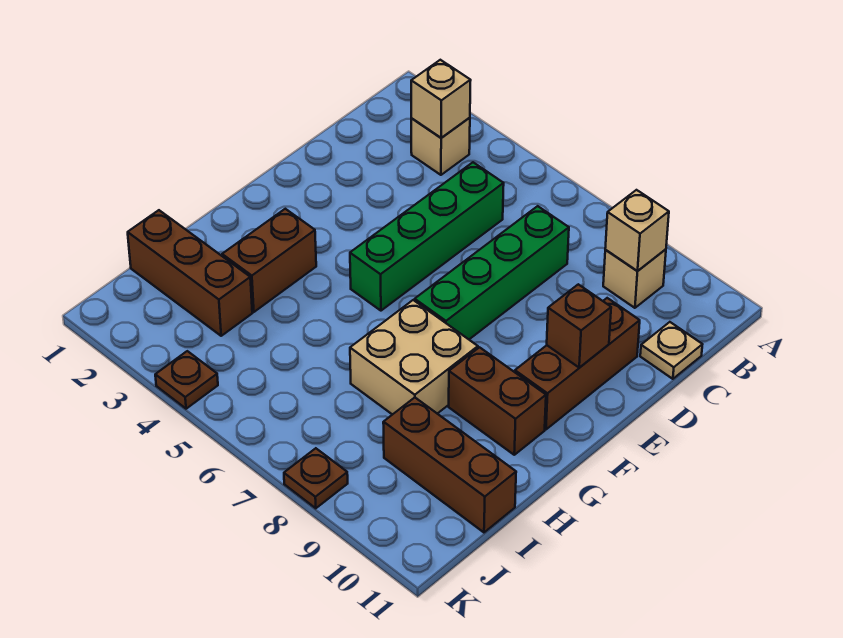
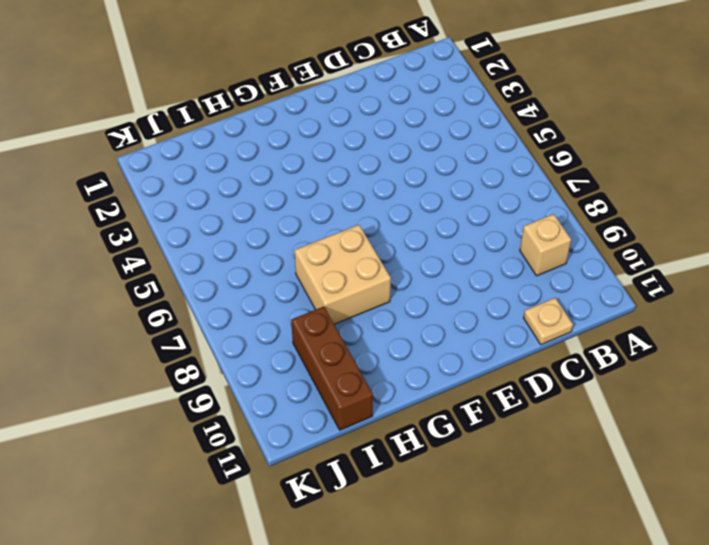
none -> tan brick B3 level 1
none -> green brick C5:F5 level 1
none -> green brick C7:F7 level 1

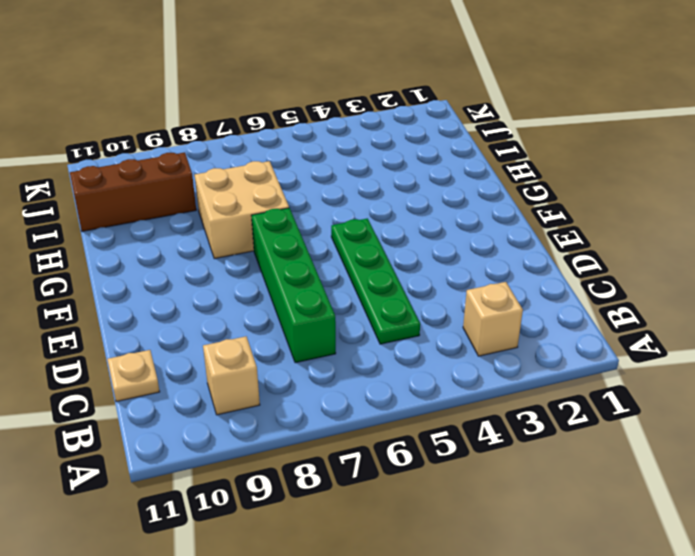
green plate C5:F5 level 1 -> green brick C5:F5 level 1
none -> brown brick D10:F10 level 1
none -> brown brick G3:H3 level 1
none -> brown brick G9:G10 level 1

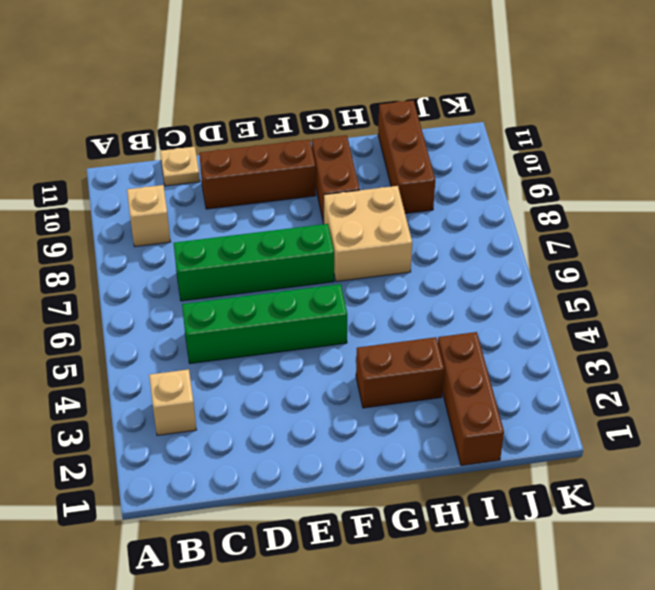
none -> brown plate K4 level 1
none -> brown plate K8 level 1
none -> tan brick B3 level 2

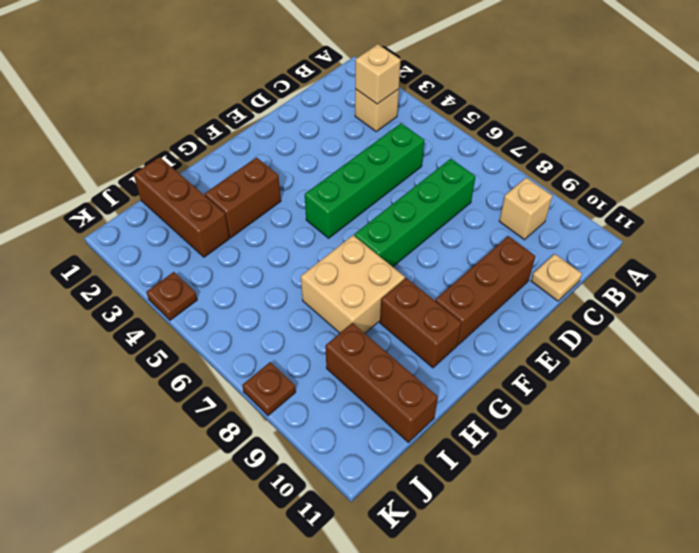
none -> tan brick B9 level 2
none -> brown brick E10 level 2

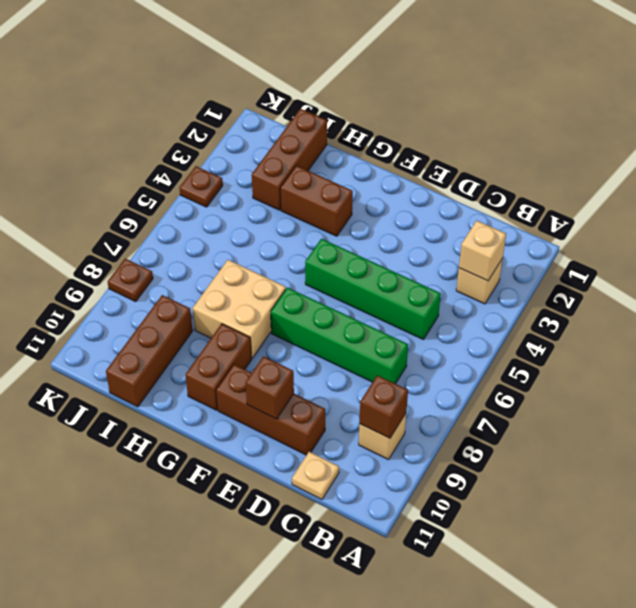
brown brick B9 level 2 -> tan brick B9 level 2

